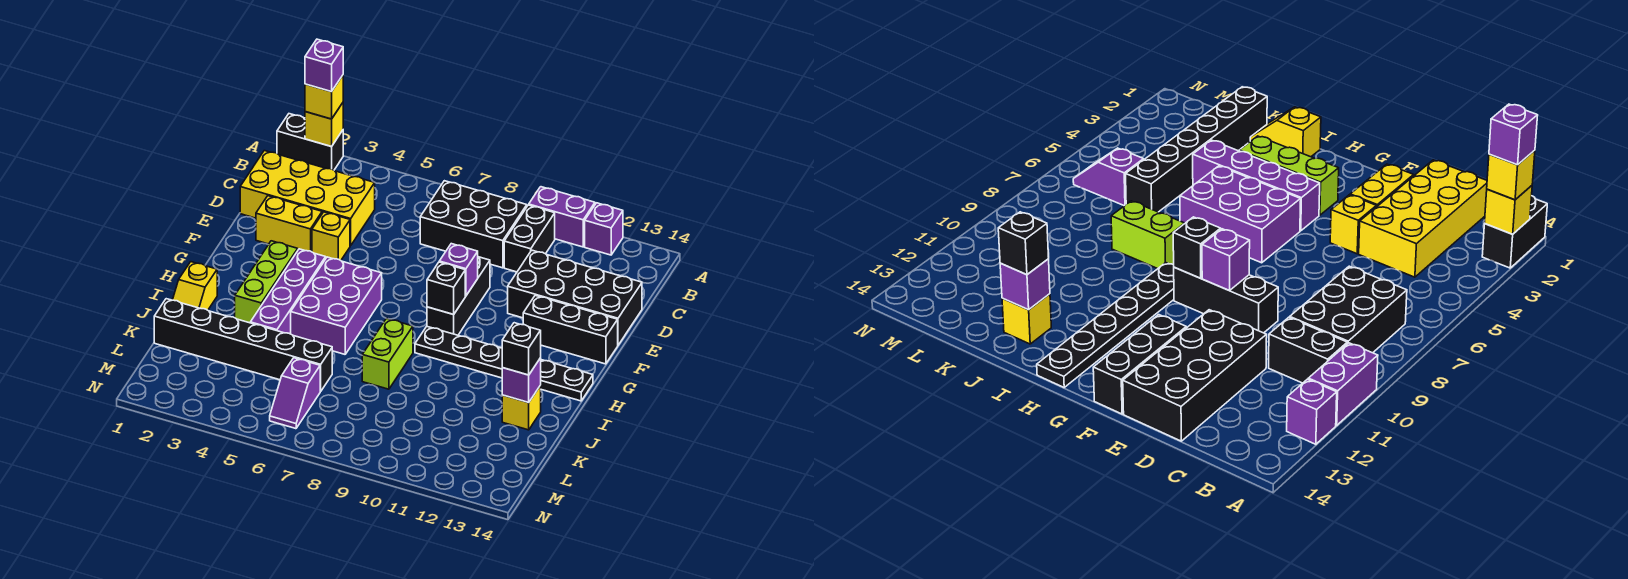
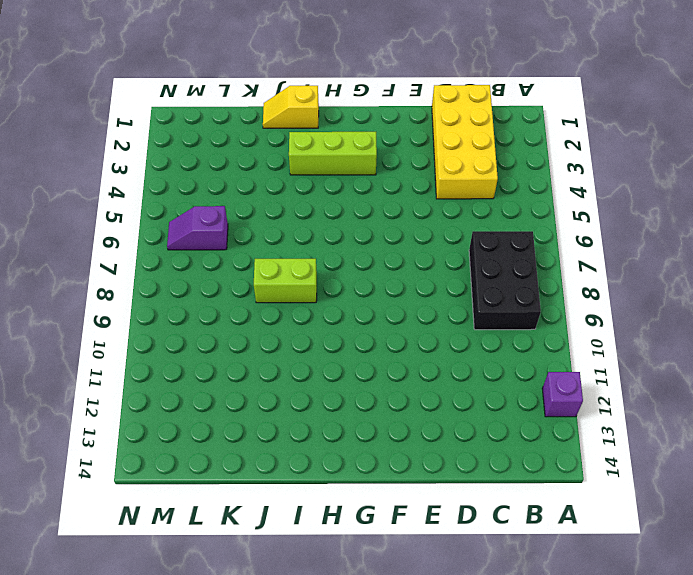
none -> black brick A1:A2 level 1
none -> purple brick A10:A11 level 1
none -> black brick B10:C10 level 1

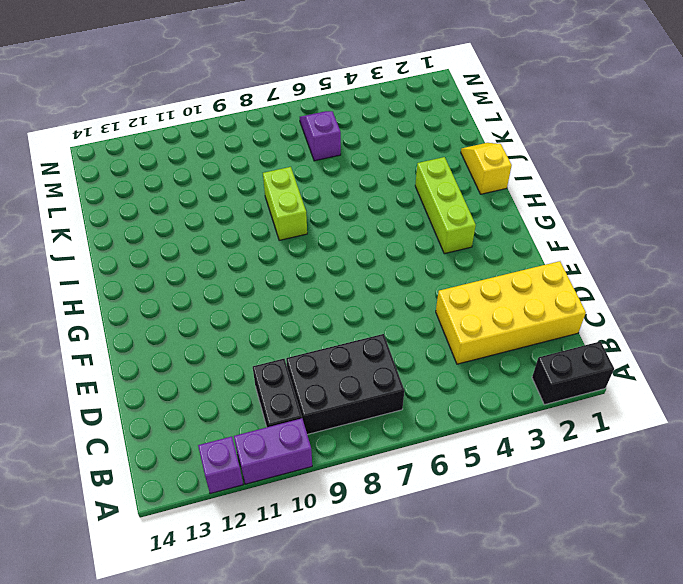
none -> black brick D11:E14 level 1
none -> yellow brick E2:E3 level 1
none -> yellow brick E4 level 1

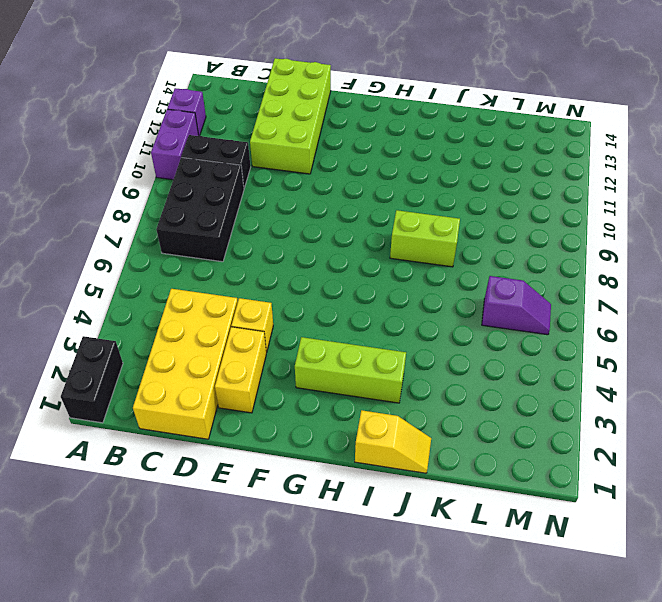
lime brick D11:E14 level 1 -> black brick D11:E14 level 1
none -> black brick E9:G9 level 1
none -> black brick F12:F14 level 1
none -> purple brick G4:J4 level 1

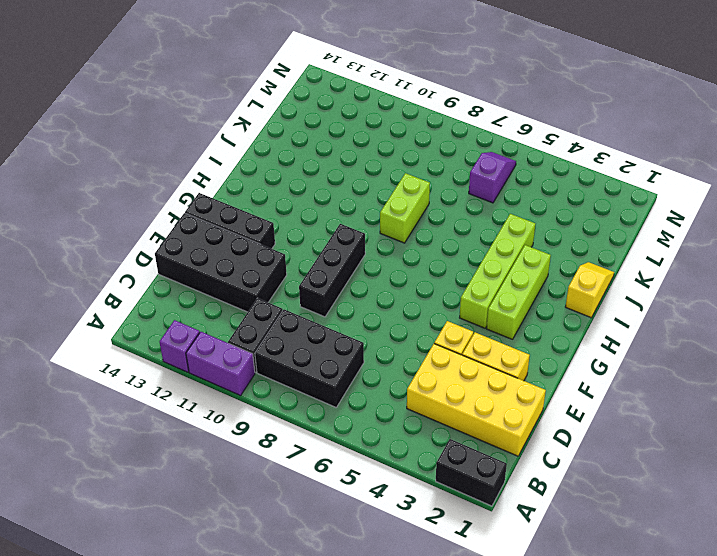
lime brick G4:J4 level 1 -> purple brick G4:J4 level 1
none -> purple brick G5:I6 level 1
none -> black plate H9:H14 level 1
none -> yellow brick J13 level 1

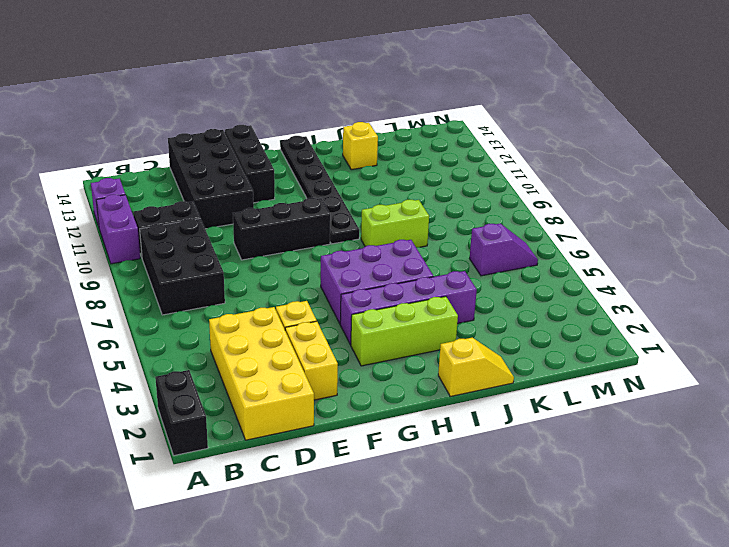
none -> black brick K1:K6 level 1
none -> yellow brick A2 level 2
none -> purple brick F9 level 2

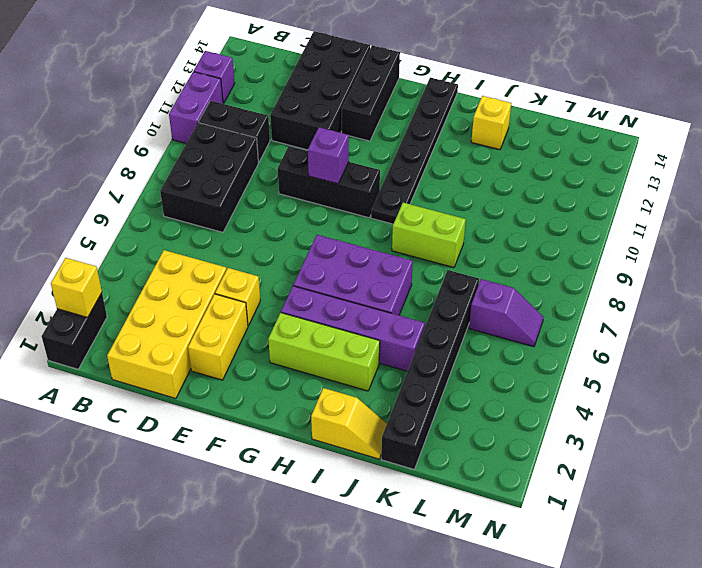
none -> black brick G9 level 2
none -> purple brick J13 level 2
none -> yellow brick A2 level 3

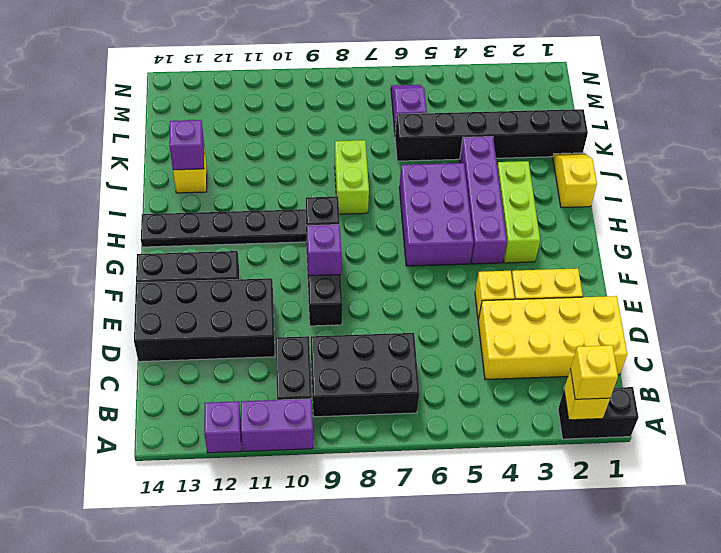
none -> black brick J13 level 3
none -> purple brick A2 level 4

